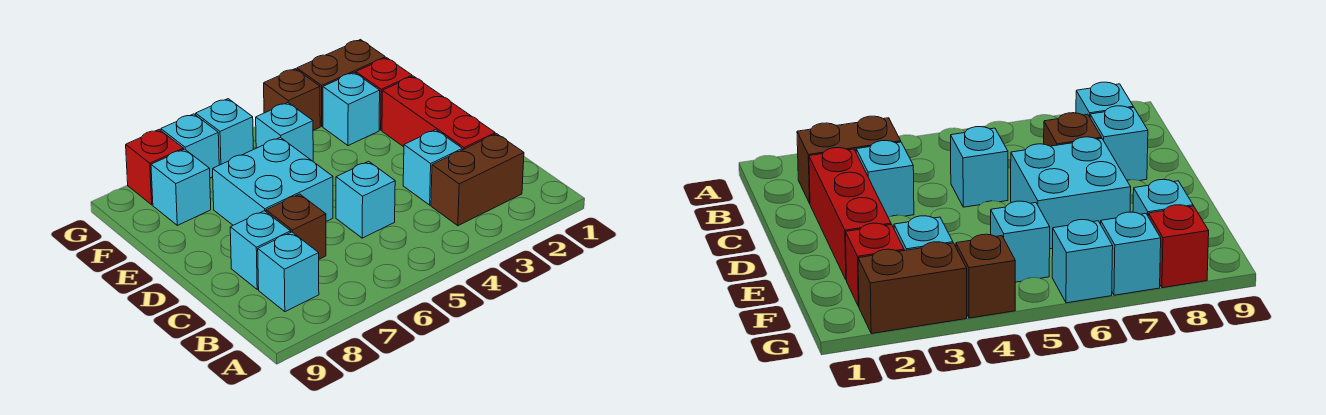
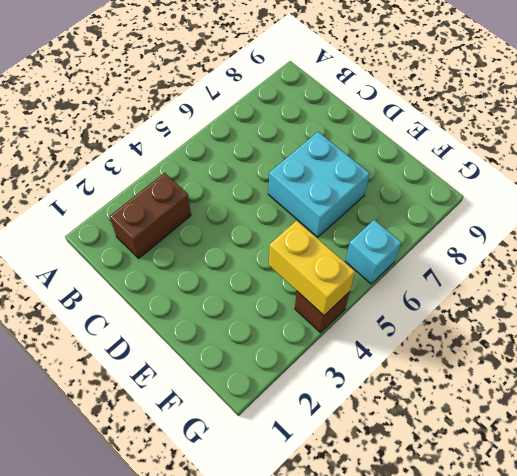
yellow brick F4:G4 level 2 -> none
none -> cyan brick B8 level 1
none -> red brick C2:E2 level 1
none -> cyan brick C3 level 1

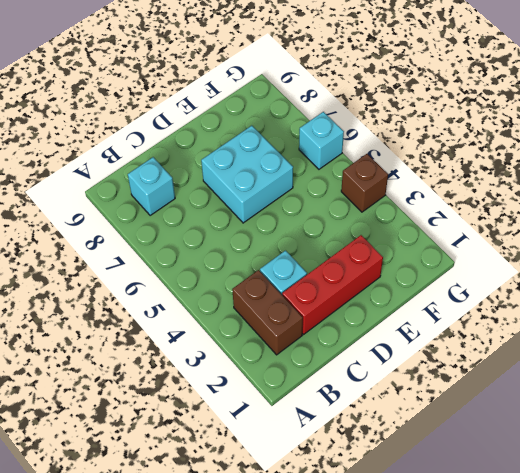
none -> cyan brick C5 level 1
none -> brown brick C7 level 1
none -> cyan brick C8 level 1

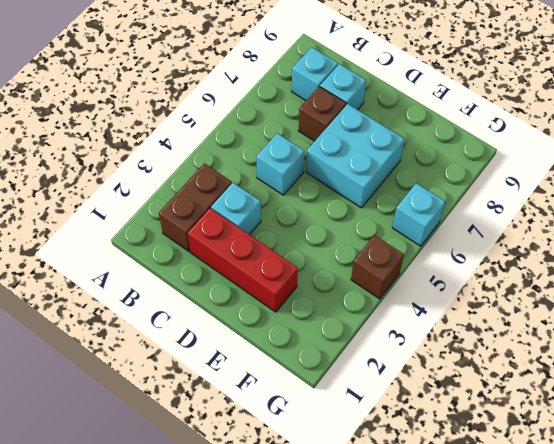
none -> red brick F2 level 1
none -> cyan brick F3 level 1
none -> cyan brick F5 level 1

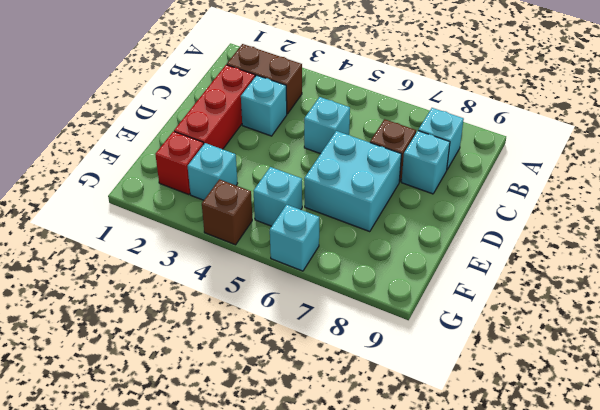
none -> cyan brick F8 level 1
none -> brown brick G2:G3 level 1
none -> cyan brick G7 level 1

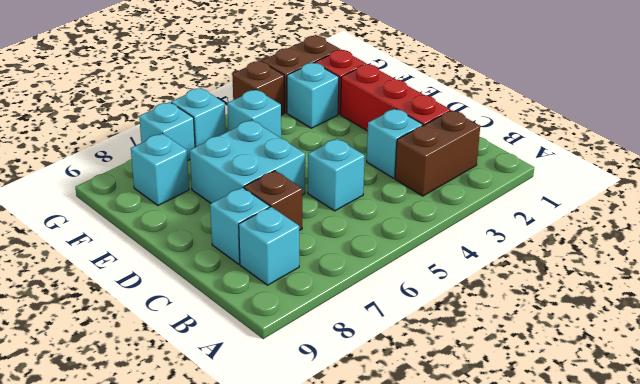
none -> red brick G8 level 1

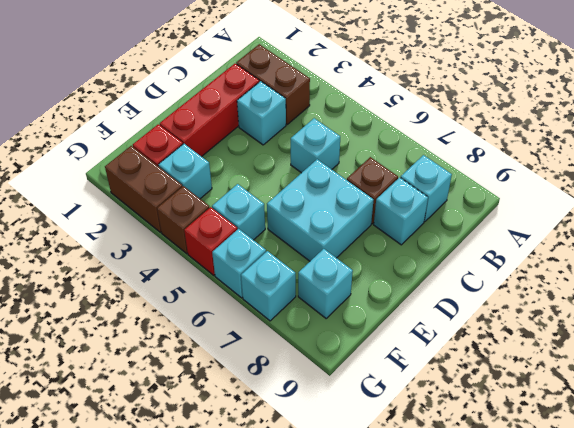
red brick G5 level 1 -> red brick G8 level 1

